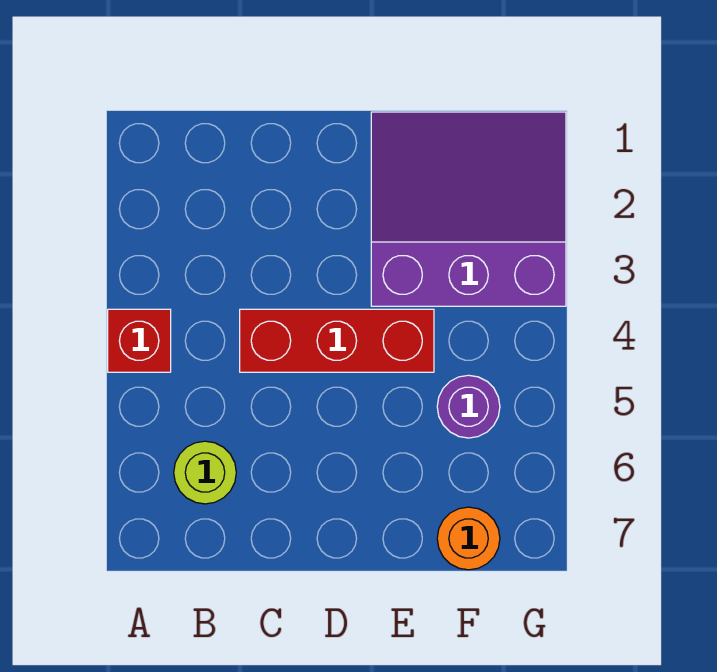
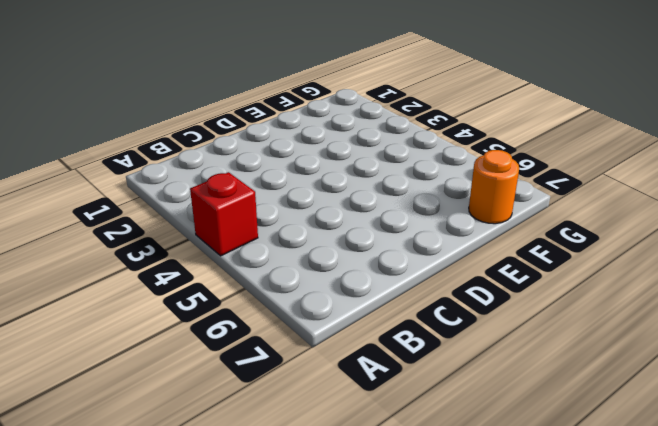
none -> lime round brick B6 level 1
none -> red brick C4:E4 level 1

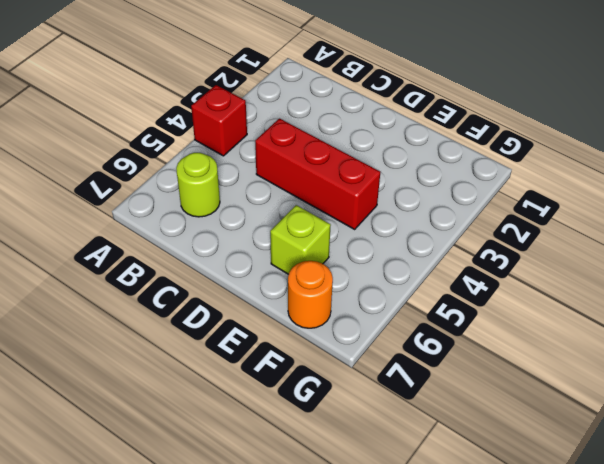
lime brick E6 level 1 -> none
none -> purple slope E1:G3 level 1 top 3
none -> purple round brick F5 level 1

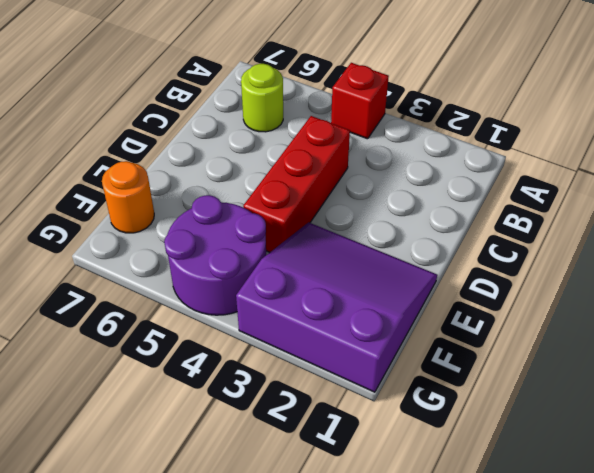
purple slope E1:G3 level 1 top G -> purple slope E1:G3 level 1 top 3
purple round brick F4:G5 level 1 -> purple round brick F5 level 1

